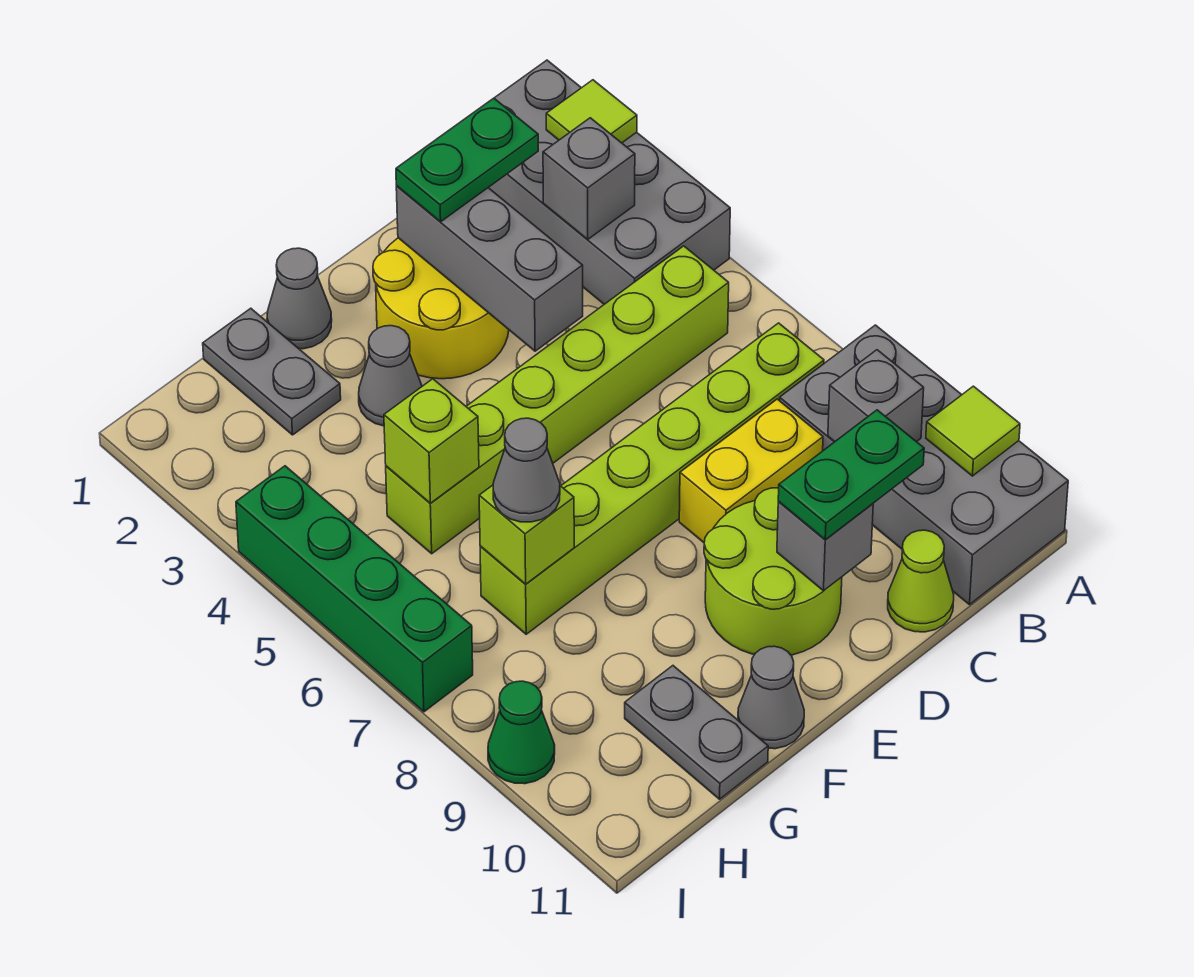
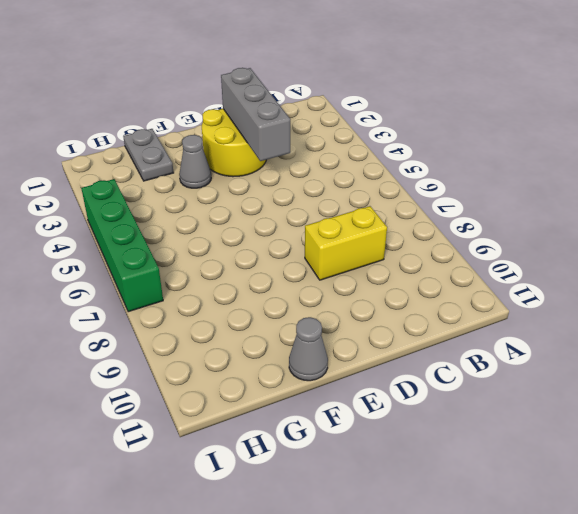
none -> grey brick A1:B4 level 1
none -> grey brick A8:B11 level 1
none -> lime brick B5:G5 level 1

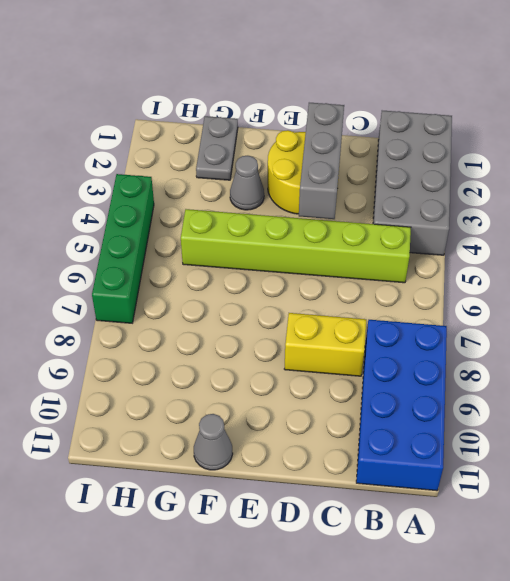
blue brick A8:B11 level 1 -> grey brick A8:B11 level 1
none -> lime brick B7:G7 level 1
none -> lime cone C11 level 1
none -> lime round brick D9:E10 level 1

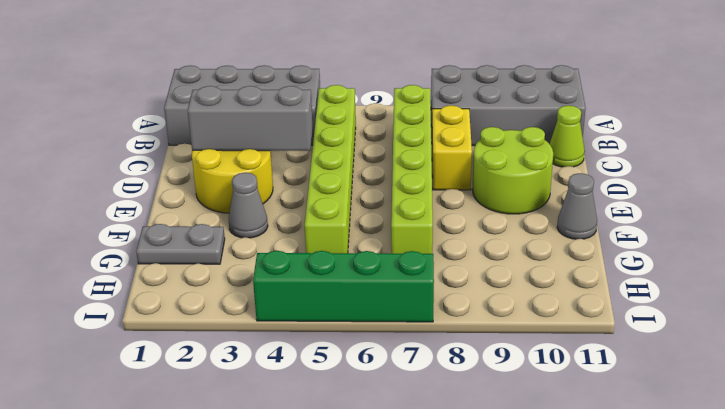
none -> grey cone F1 level 1
none -> grey plate G10:G11 level 1
none -> green cone I9 level 1

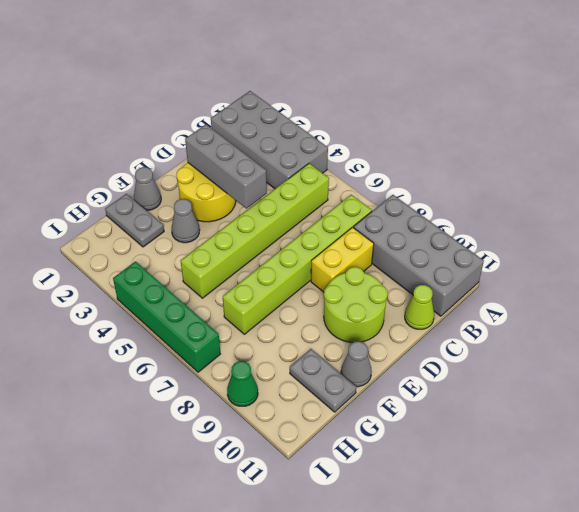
none -> lime tile A2 level 2
none -> lime tile A10 level 2
none -> grey brick B3 level 2

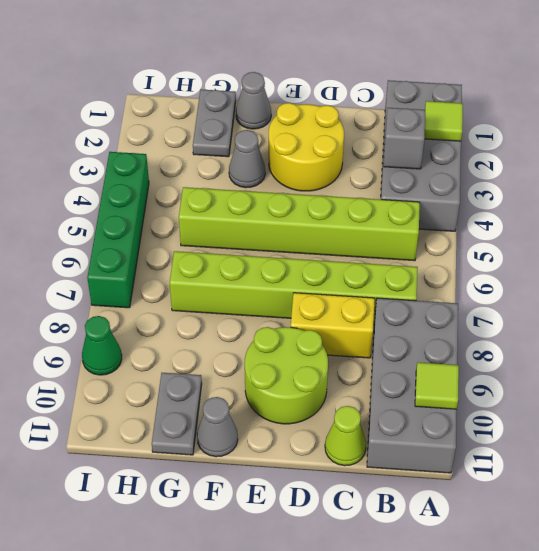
none -> grey brick B9 level 2
none -> grey brick D2:D4 level 2
none -> grey brick D10 level 2

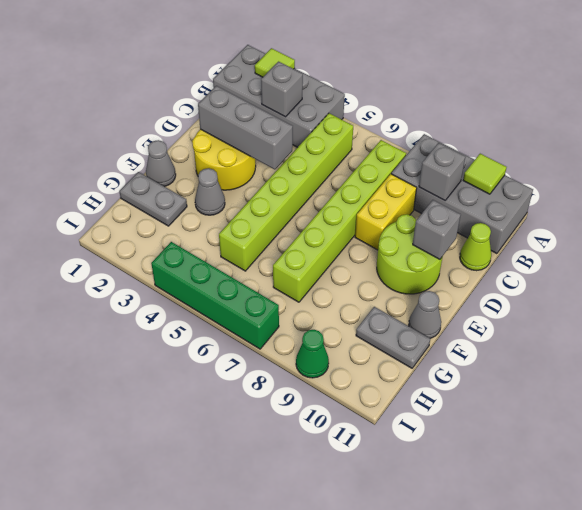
none -> lime brick G5 level 2
none -> lime brick G7 level 2
none -> green plate C2:D2 level 3

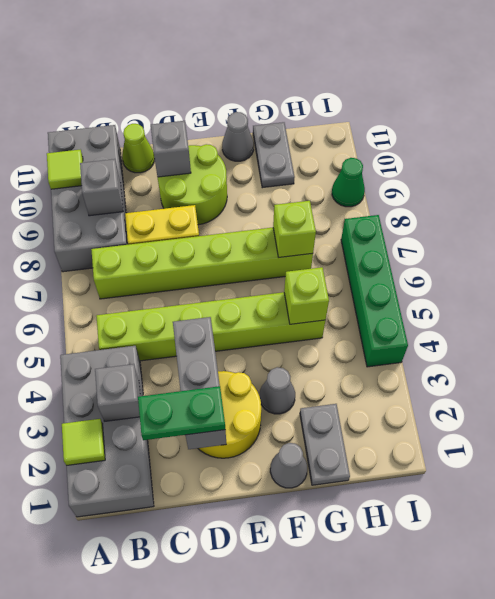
none -> green plate C10:D10 level 3
none -> grey cone G7 level 3

